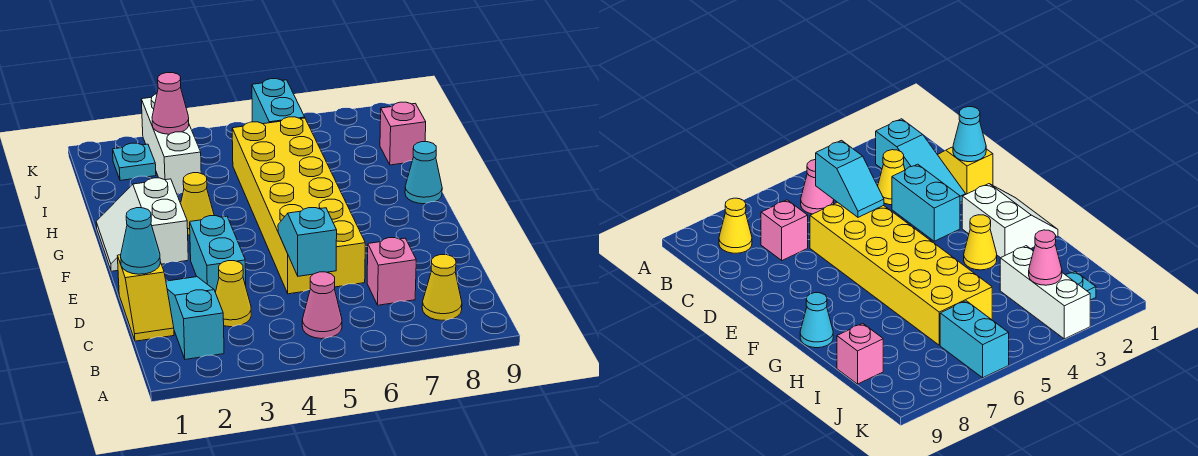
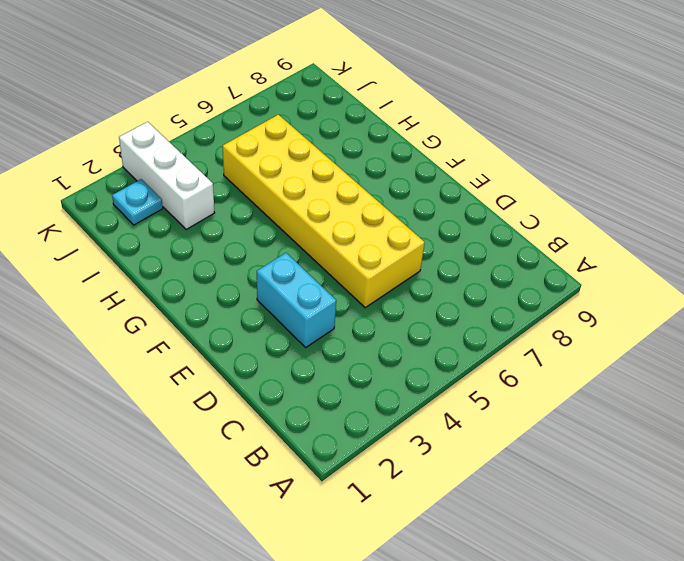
none -> cyan slope B2:D2 level 1 top B
none -> pink cone B5 level 1
none -> yellow cone B8 level 1

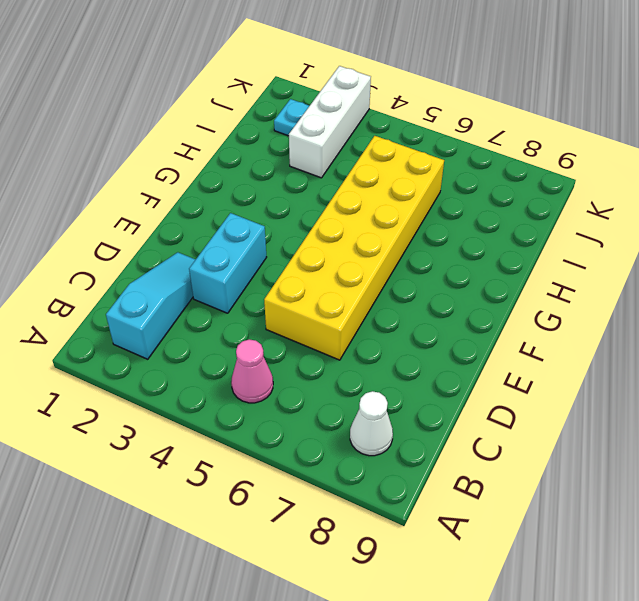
white cone B8 level 1 -> yellow cone B8 level 1
none -> yellow slope C1:D1 level 1 top D
none -> yellow cone C3 level 1
none -> pink brick C7 level 1

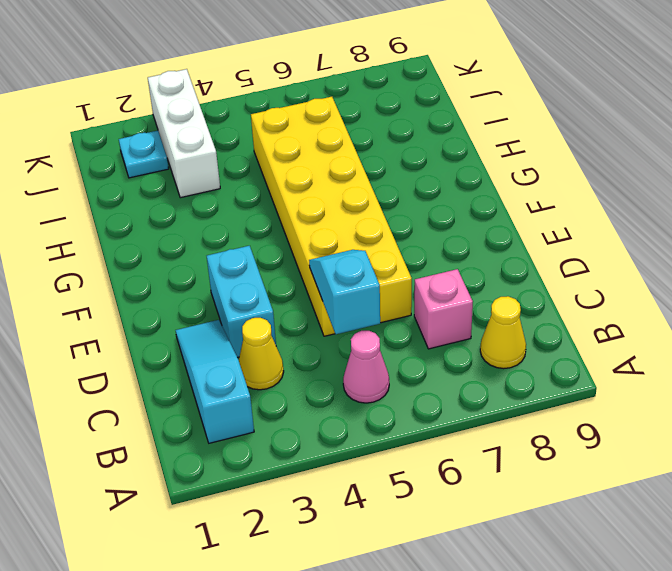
none -> yellow slope C1:D1 level 1 top D
none -> white slope F1:G2 level 1 top 2
none -> yellow cone G3 level 1

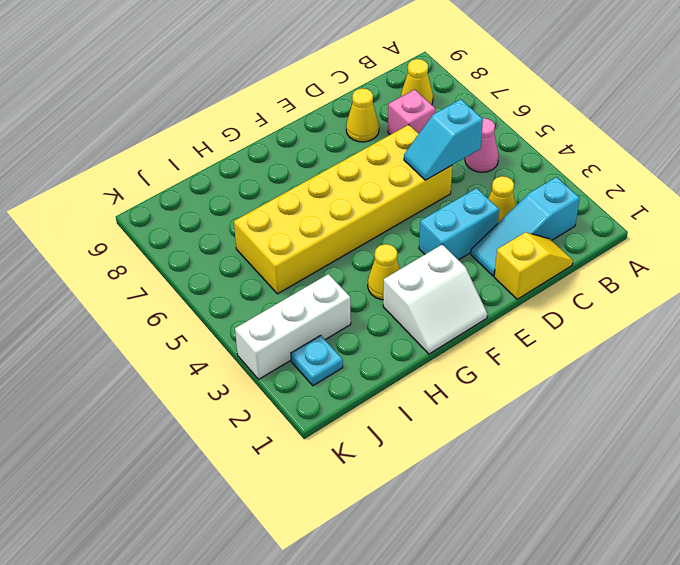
yellow cone D8 level 1 -> none
none -> cyan cone G9 level 1
none -> pink brick I9 level 1
none -> cyan brick J6:K6 level 1

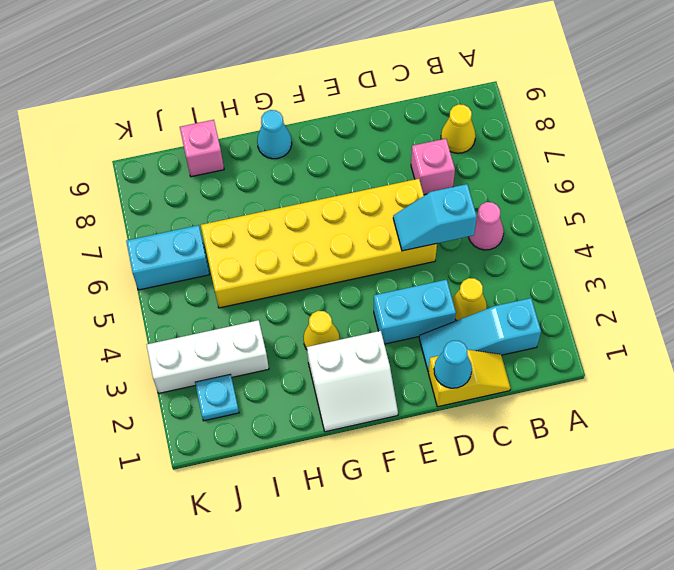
none -> pink cone J3 level 2

